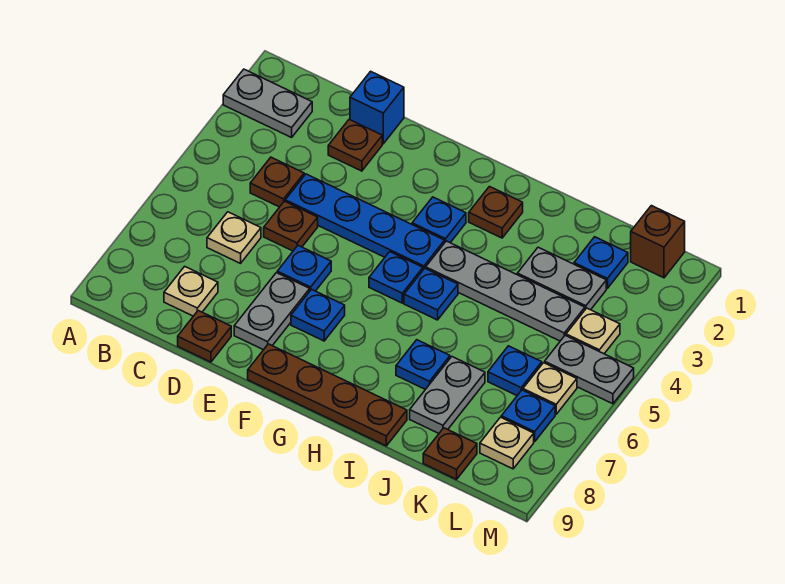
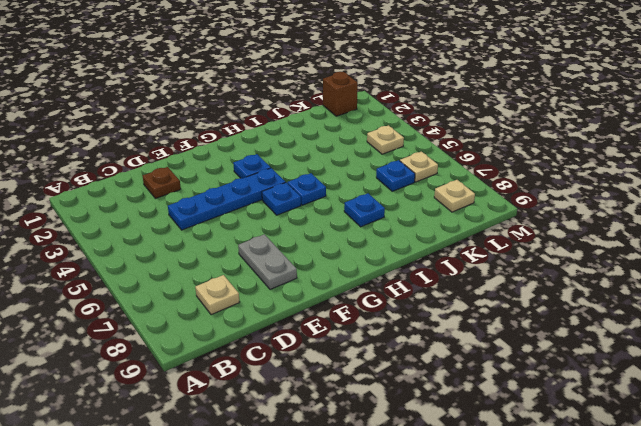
none -> grey plate A2:B2 level 1
none -> brown plate C4 level 1
none -> tan plate C6 level 1
none -> blue brick D1 level 1

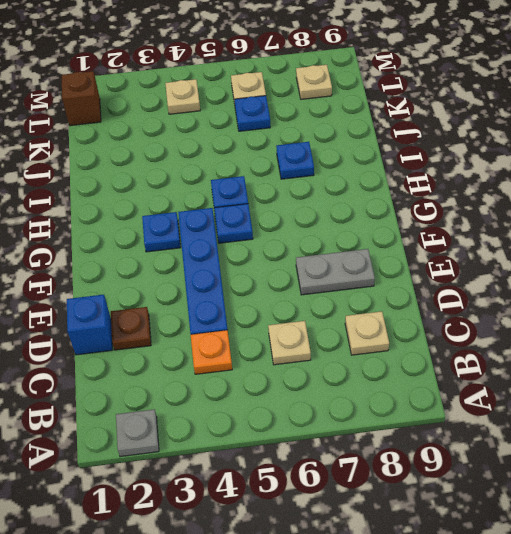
grey plate A2 level 1 -> grey plate A2:B2 level 1
orange plate C4 level 1 -> brown plate C4 level 1
none -> brown plate D5 level 1
none -> brown plate D9 level 1
none -> blue plate E6 level 1
none -> blue plate F7 level 1

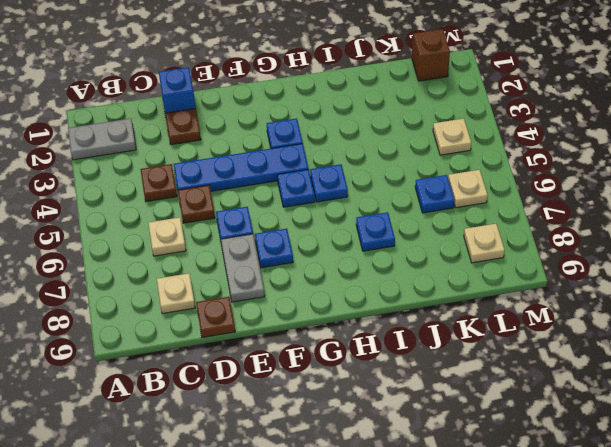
none -> brown plate F9:I9 level 1
none -> brown plate H2 level 1
none -> grey plate H4:K4 level 1
none -> grey plate J3:K3 level 1

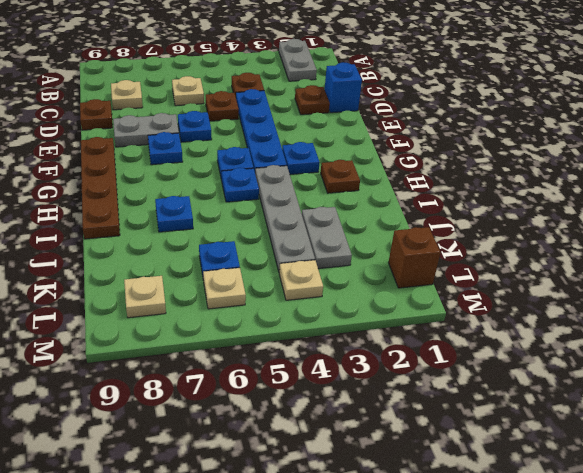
none -> grey plate J7:J8 level 1
none -> blue plate K2 level 1
none -> brown plate K9 level 1
none -> grey plate L5:M5 level 1

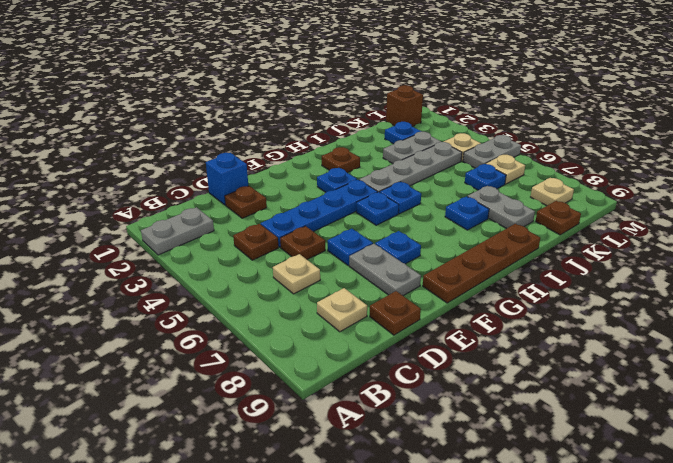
none -> blue plate L7 level 1

